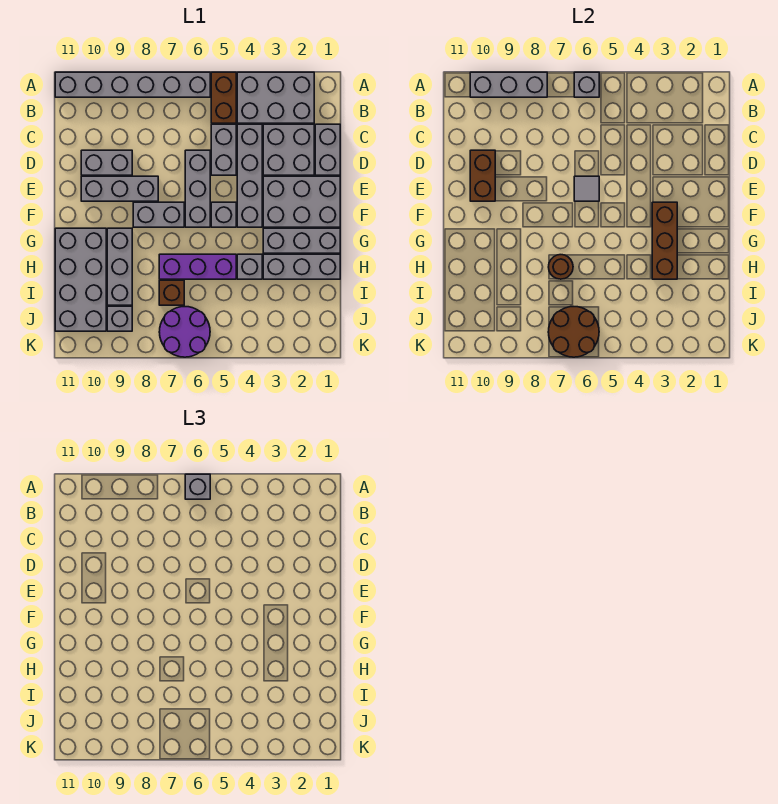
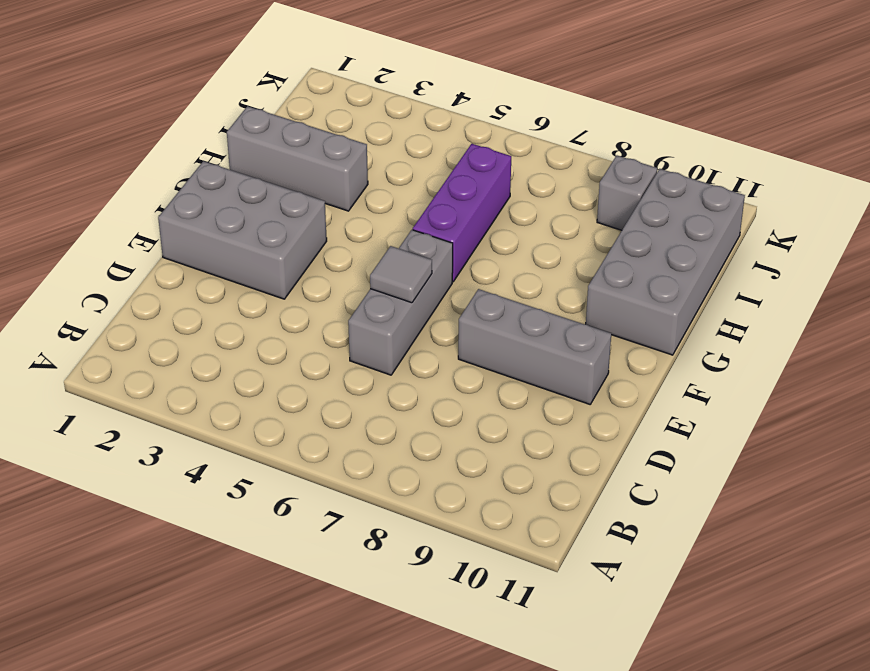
purple brick G6:I6 level 1 -> purple brick H5:H7 level 1
none -> grey brick A2:B4 level 1
none -> brown brick A5:B5 level 1
none -> grey brick A6:A11 level 1
none -> grey brick C1:D1 level 1

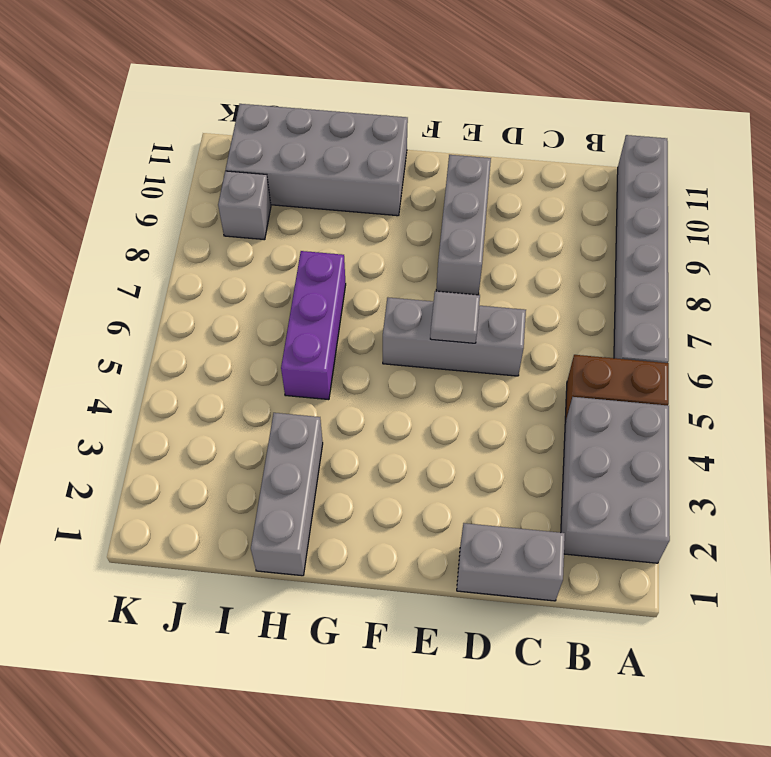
none -> grey brick C2:D3 level 1
none -> grey brick C4:F4 level 1
none -> grey brick C5:D5 level 1
none -> grey brick D9:D10 level 1

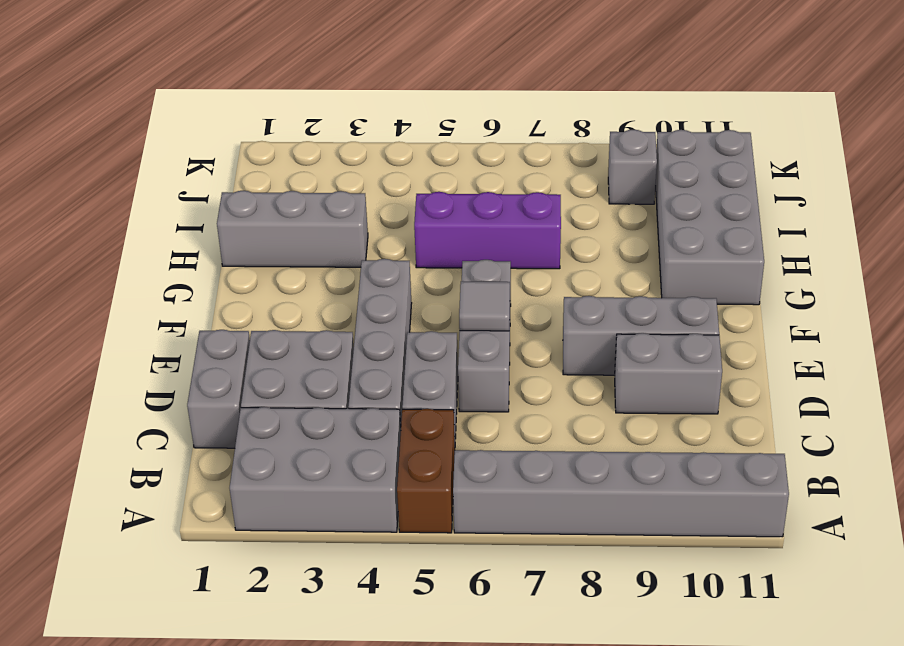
none -> grey brick E1:F3 level 1
none -> grey brick F5 level 1
none -> grey brick F7:F8 level 1
none -> grey brick G1:G3 level 1

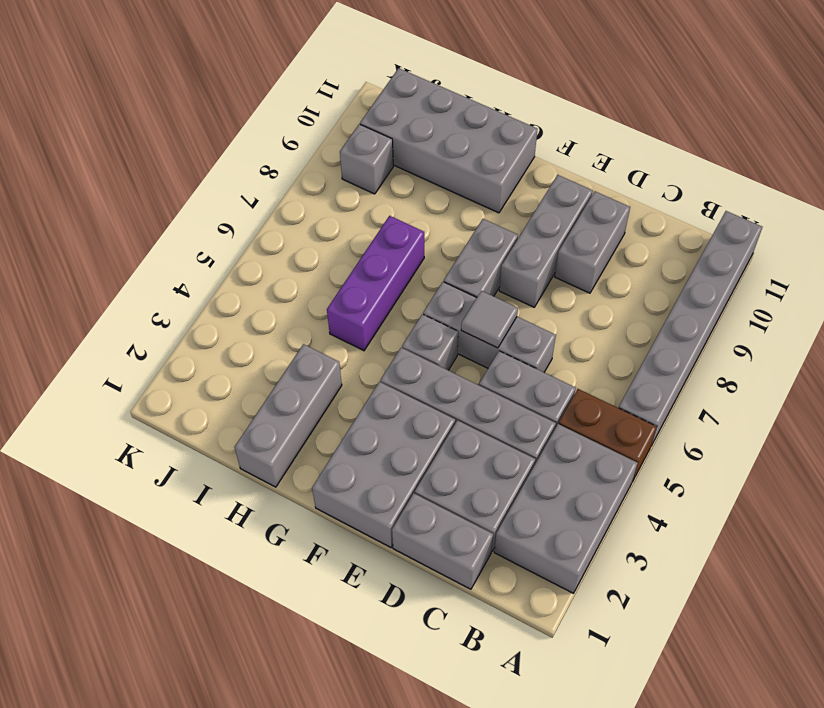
none -> grey brick G1:G3 level 1
none -> grey brick G9:I9 level 1
none -> grey brick H4 level 1
none -> brown brick I7 level 1

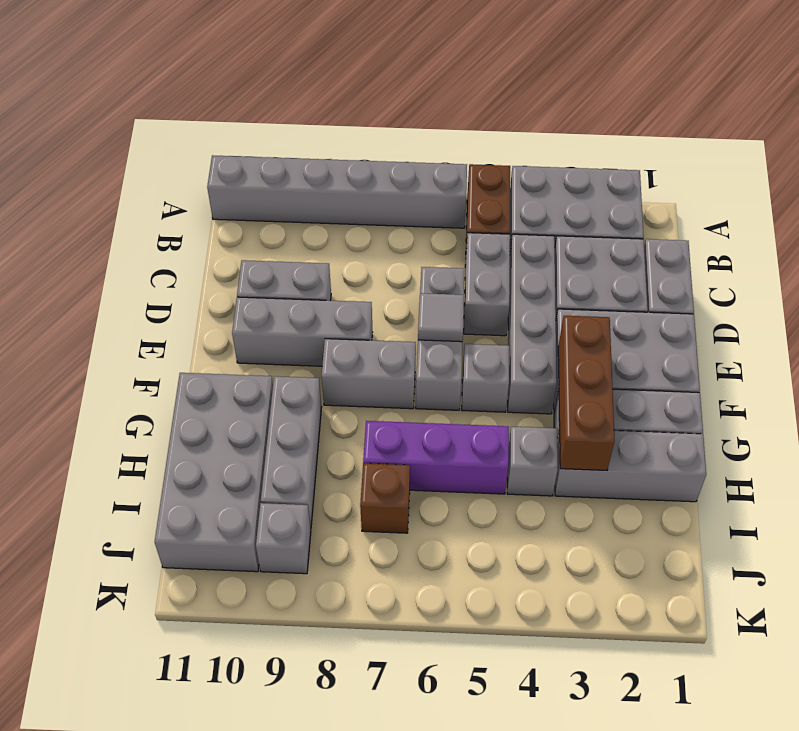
none -> purple round brick J6:K7 level 1
none -> grey brick A6 level 2
none -> grey brick A8:A10 level 2
none -> brown brick D10:E10 level 2

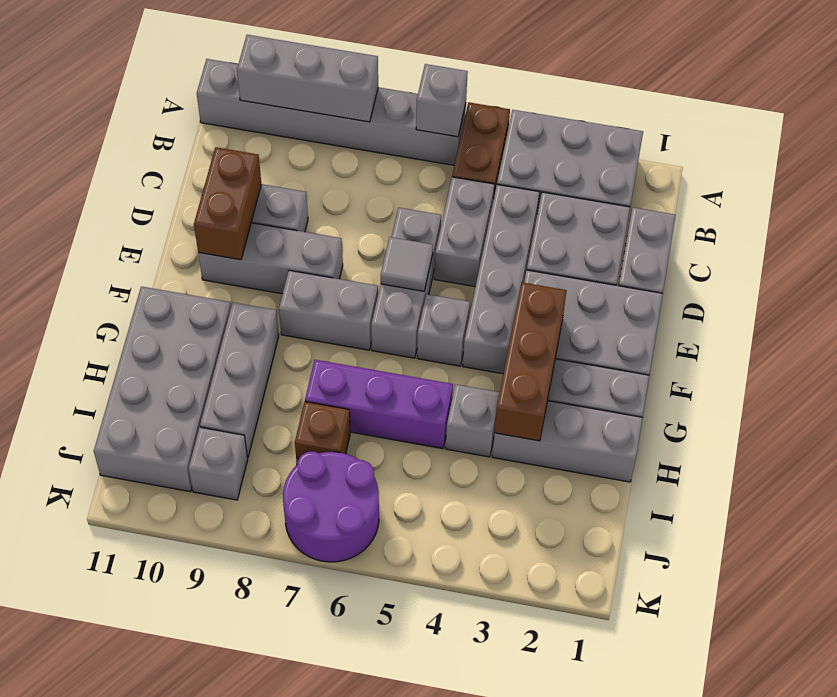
none -> brown round brick H7 level 2
none -> brown round brick J6:K7 level 2
none -> grey brick A6 level 3

